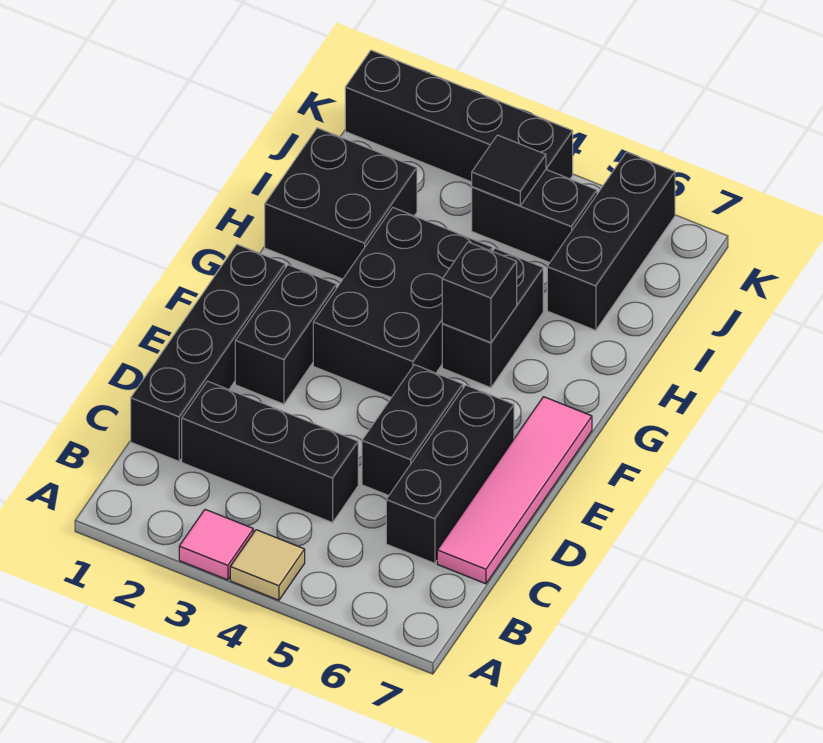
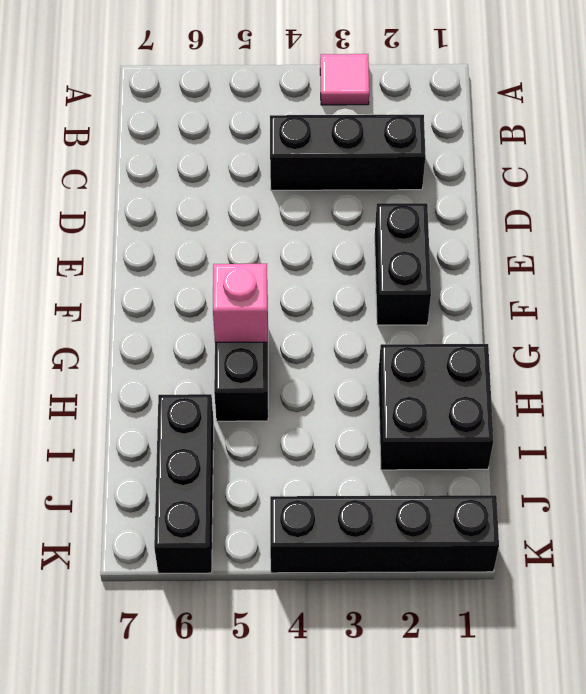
pink brick G5 level 2 -> black brick G5 level 2
none -> tan tile A4 level 1
none -> black brick C1:F1 level 1
none -> black brick C6:E6 level 1

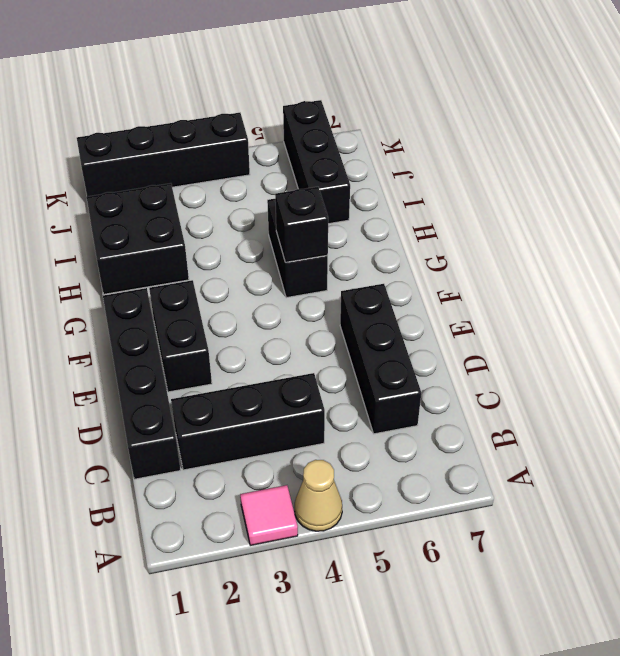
tan cone A4 level 1 -> tan tile A4 level 1
none -> pink tile C7:F7 level 1
none -> black brick D5:E5 level 1
none -> black brick F3:H4 level 1

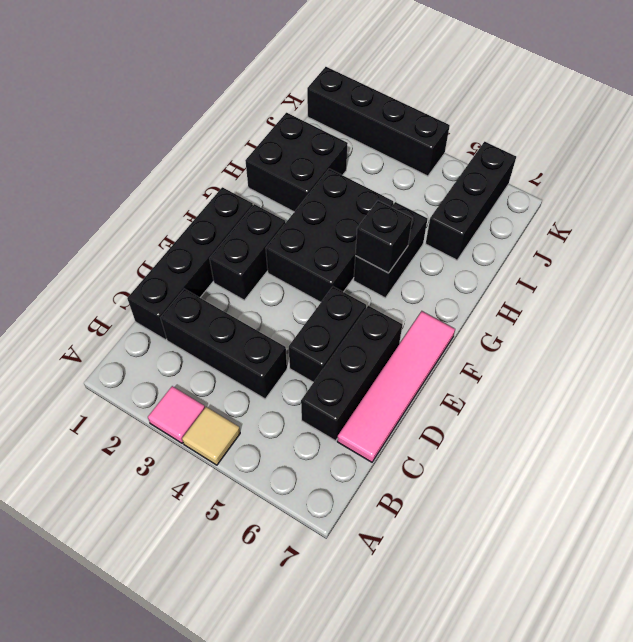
none -> black brick J4:J5 level 1
none -> black tile J4 level 2

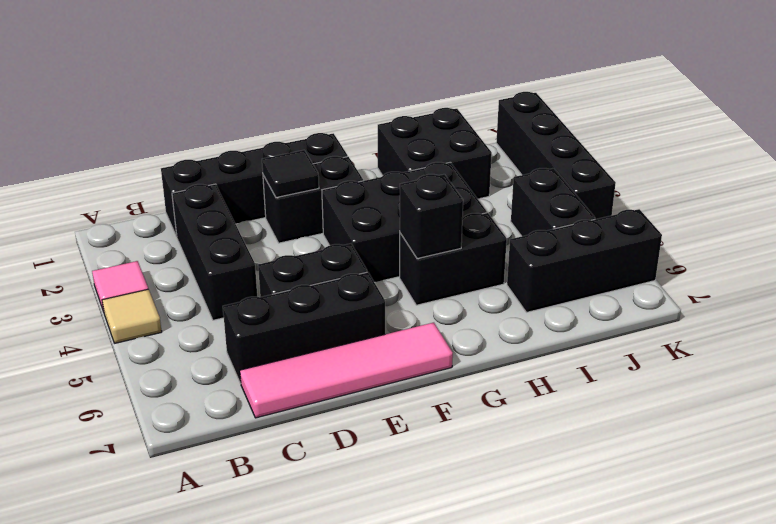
black tile E2 level 2 -> black tile J4 level 2

